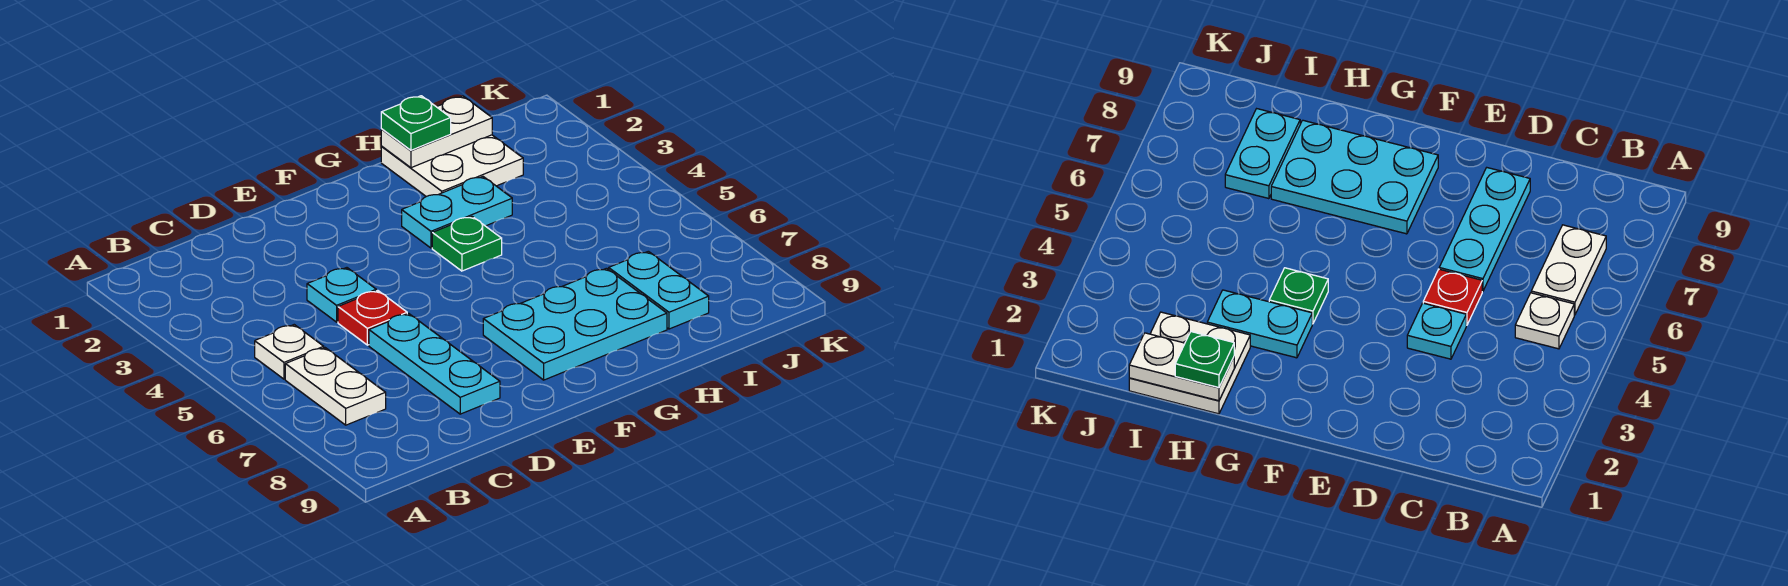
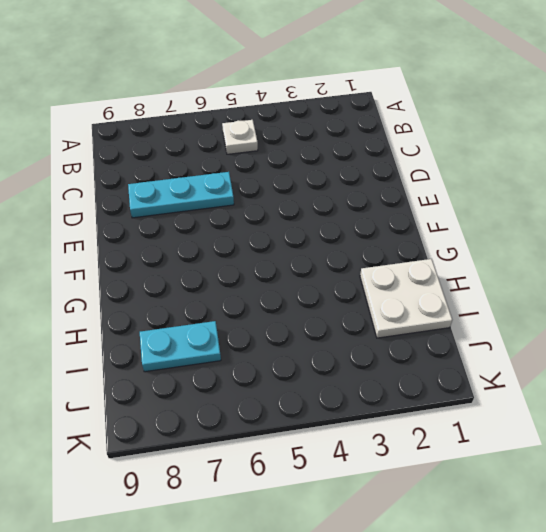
none -> white plate B6:B7 level 1
none -> cyan plate D4 level 1
none -> red plate D5 level 1

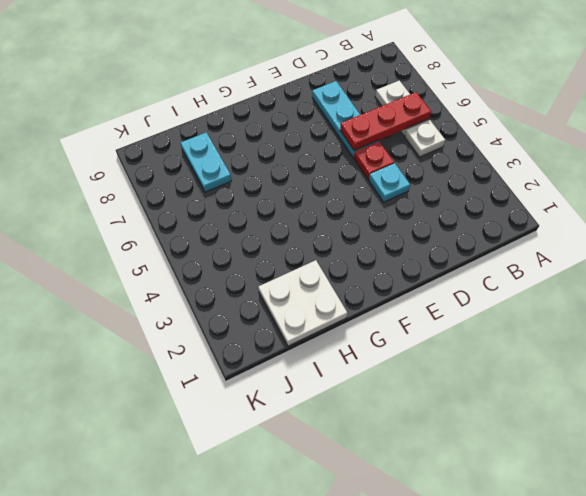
red plate B6:D6 level 2 -> none
none -> cyan plate F7:H8 level 1
none -> cyan plate G3:H3 level 1
none -> green plate G4 level 1

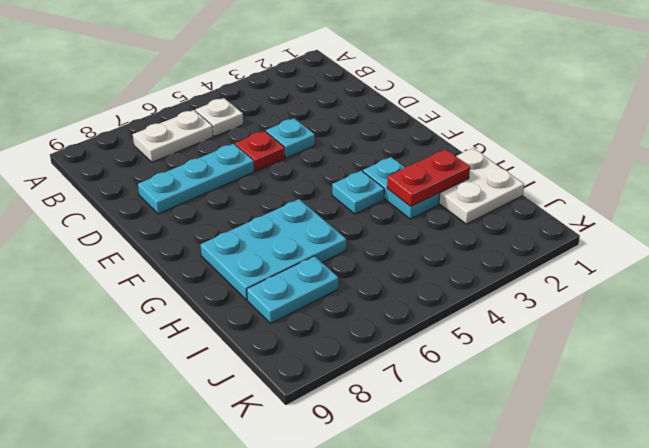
cyan plate G4 level 1 -> green plate G4 level 1
cyan plate G6:H8 level 1 -> cyan plate F7:H8 level 1
red plate H2:H3 level 2 -> none
none -> white plate H1:I1 level 2
none -> green plate H1 level 3

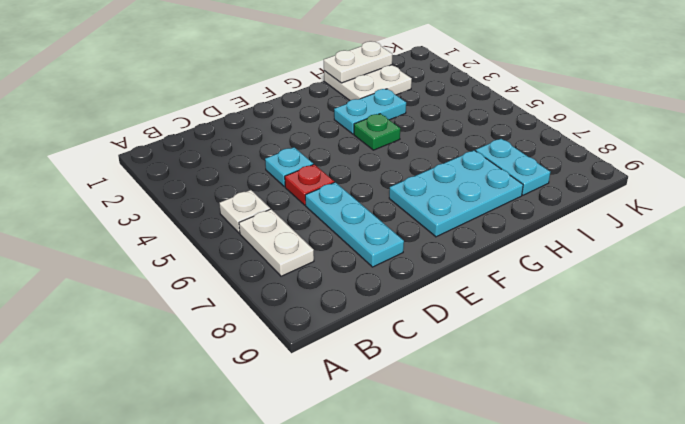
none -> green plate H1 level 3

